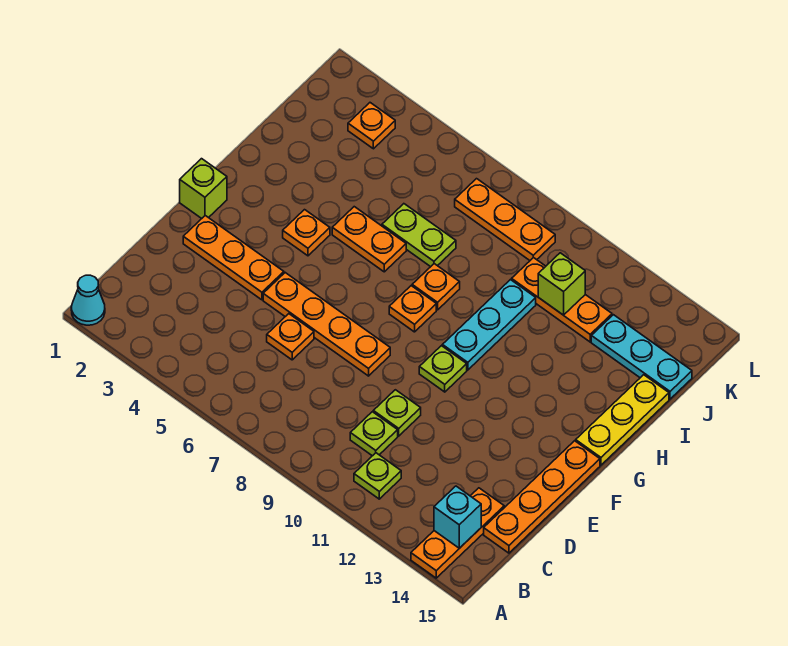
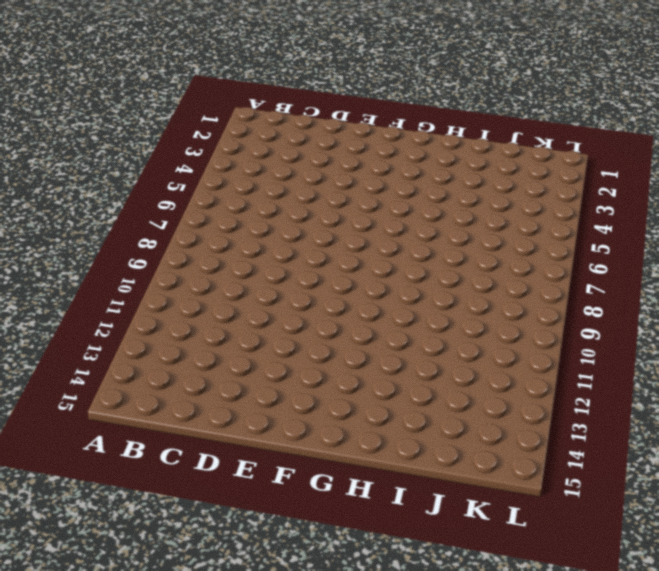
none -> cyan cone A1 level 1
none -> orange plate A14:C14 level 1
none -> lime plate B11 level 1

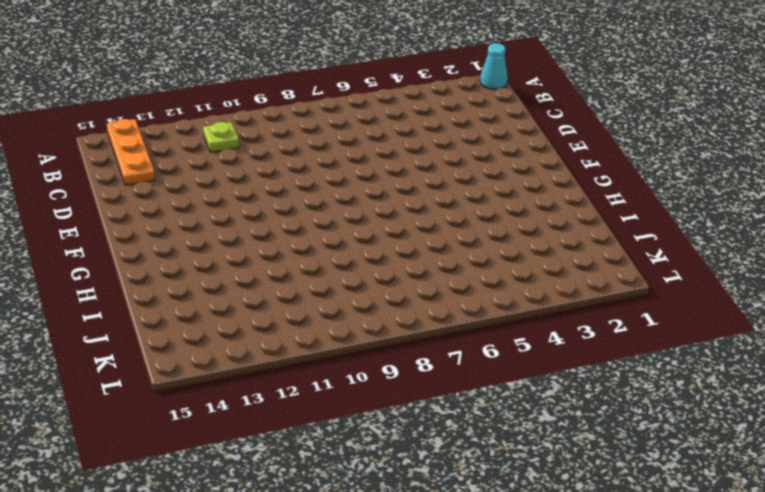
none -> lime plate C10 level 1
none -> orange plate C15:F15 level 1
none -> orange plate D6 level 1

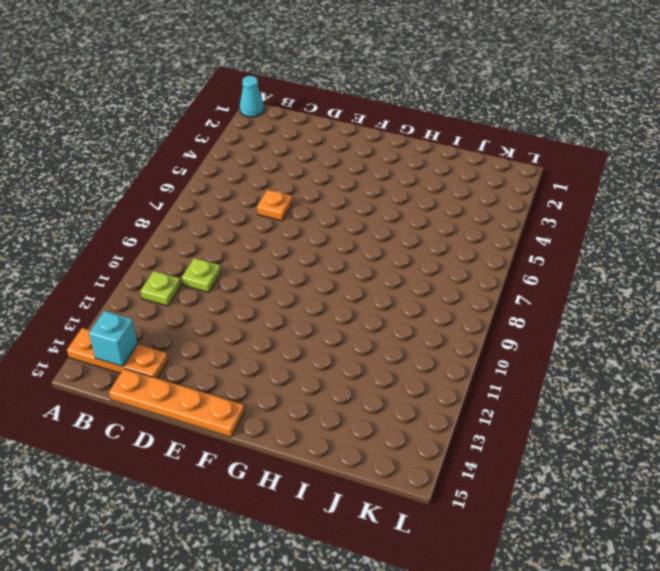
none -> lime plate D10 level 1
none -> orange plate E2:E4 level 1
none -> orange plate E5:E8 level 1

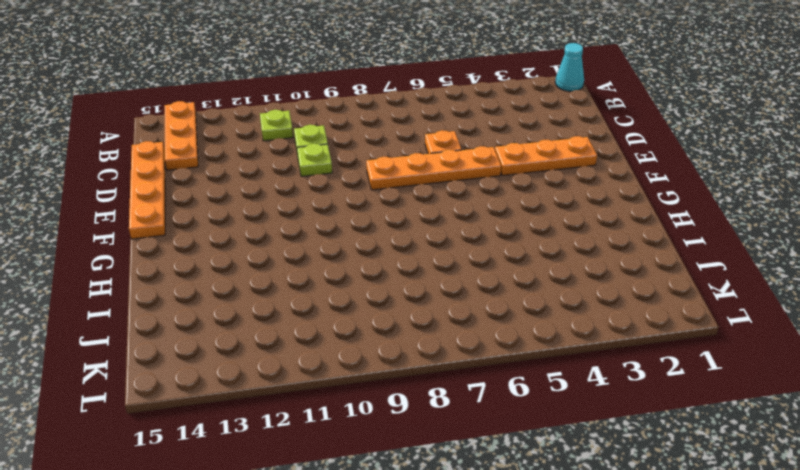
none -> lime brick F1 level 1
none -> lime plate F10 level 1
none -> orange plate G4 level 1

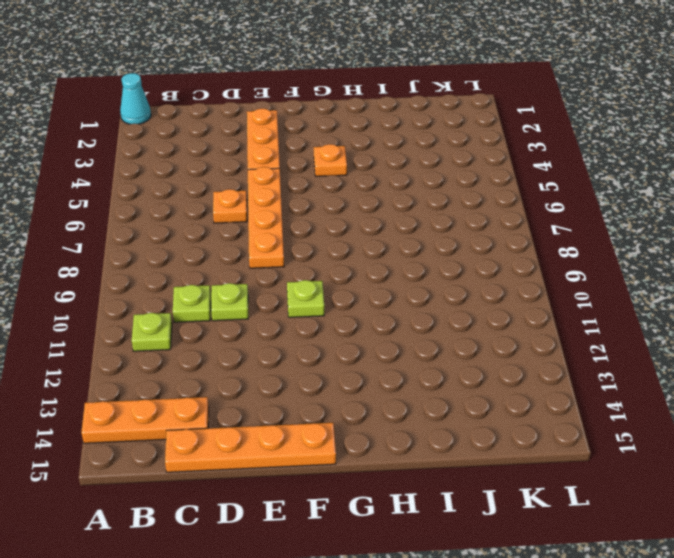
none -> lime brick F1 level 1
none -> orange plate G8 level 1
none -> cyan plate G10:I10 level 1

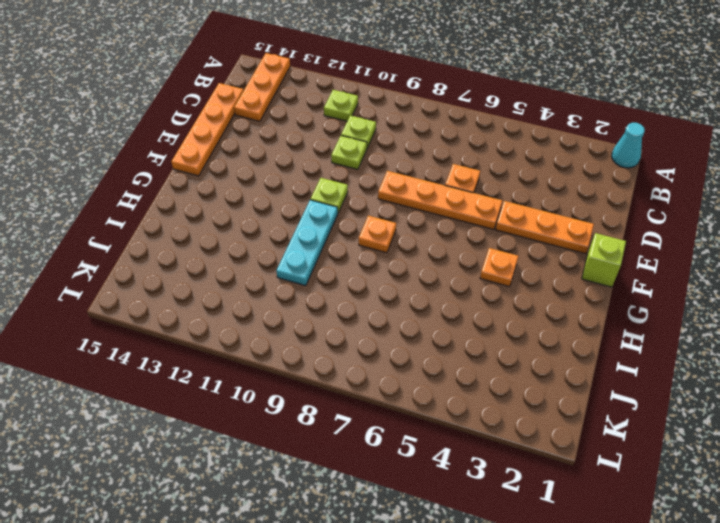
none -> yellow plate G15:I15 level 1
none -> orange plate H5:H6 level 1
none -> orange plate H8 level 1

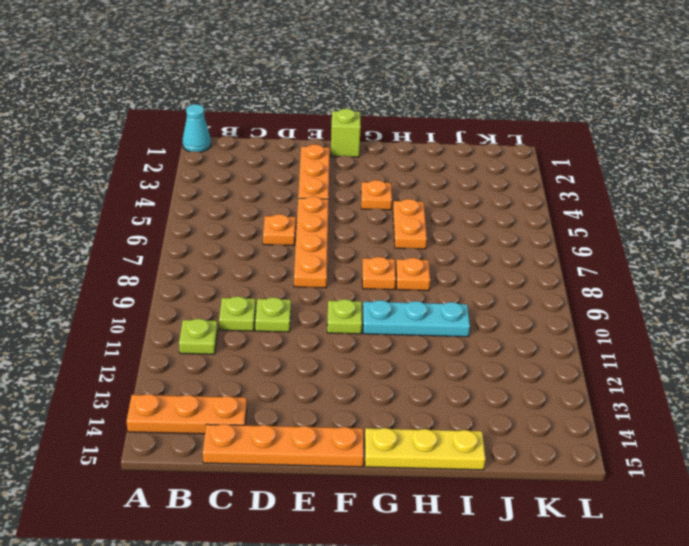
none -> lime plate I6:I7 level 1
none -> orange plate J10:J12 level 1
none -> cyan plate J13:J15 level 1

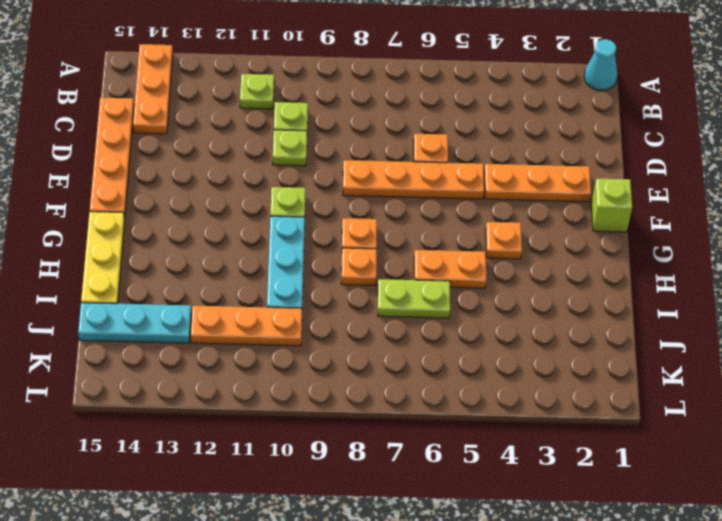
none -> orange plate K3 level 1
none -> orange plate K7:K9 level 1
none -> cyan brick B14 level 2

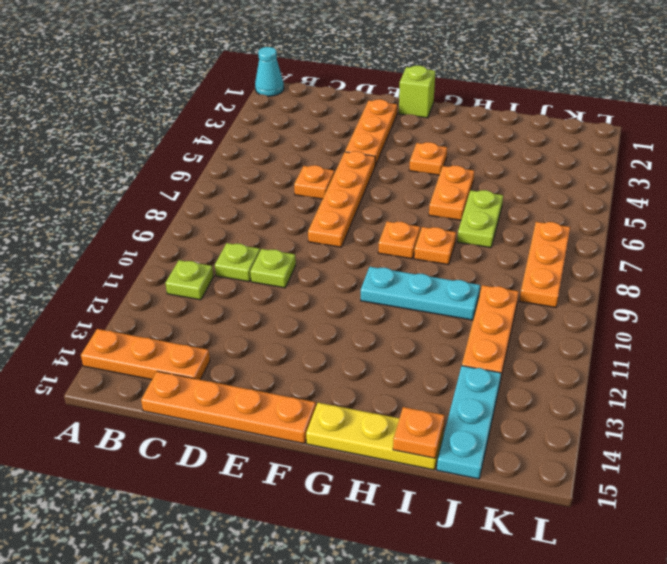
orange plate I15 level 2 -> orange plate K3 level 1
none -> lime plate F10 level 1
none -> cyan brick B14 level 2
none -> lime brick J11 level 2

